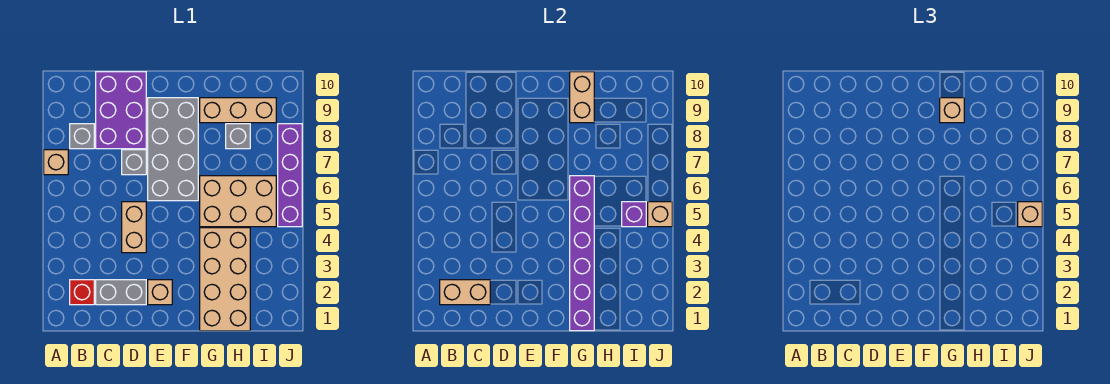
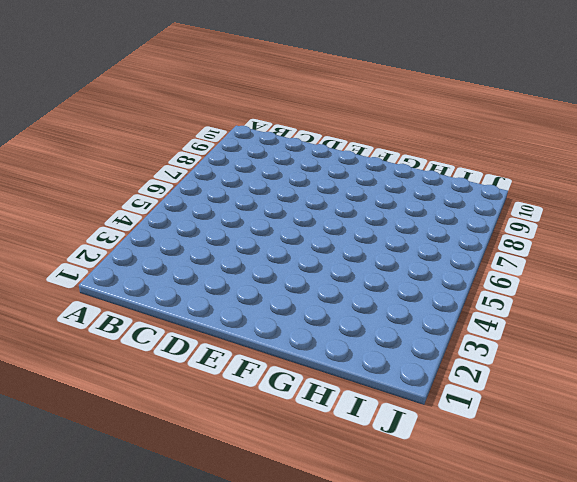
none -> tan brick A7 level 1
none -> red brick B2 level 1
none -> grey brick B8 level 1

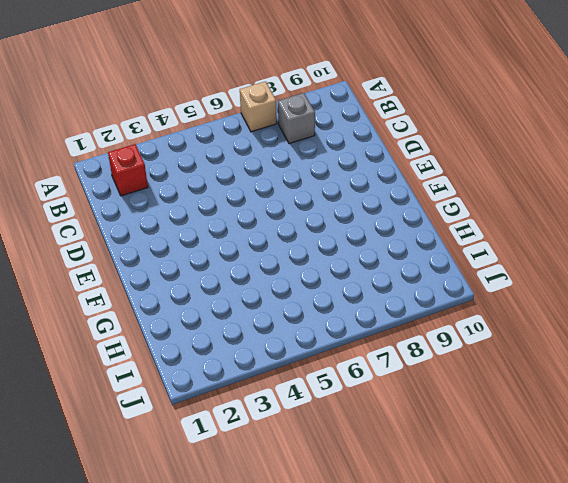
none -> grey brick C2:D2 level 1
none -> purple brick C8:D10 level 1
none -> tan brick D4:D5 level 1

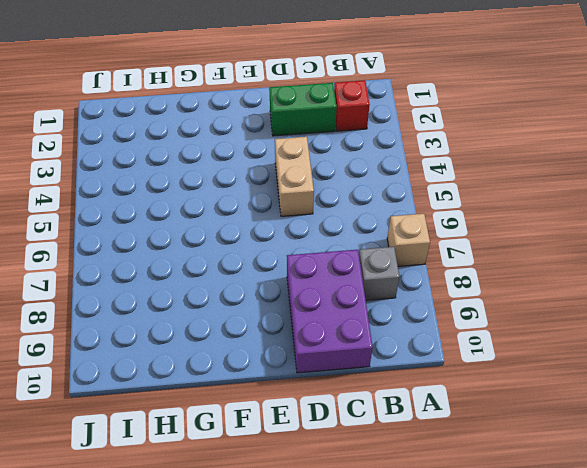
green brick C2:D2 level 1 -> grey brick C2:D2 level 1
none -> grey brick D7 level 1
none -> tan brick E2 level 1
none -> grey brick E6:F9 level 1

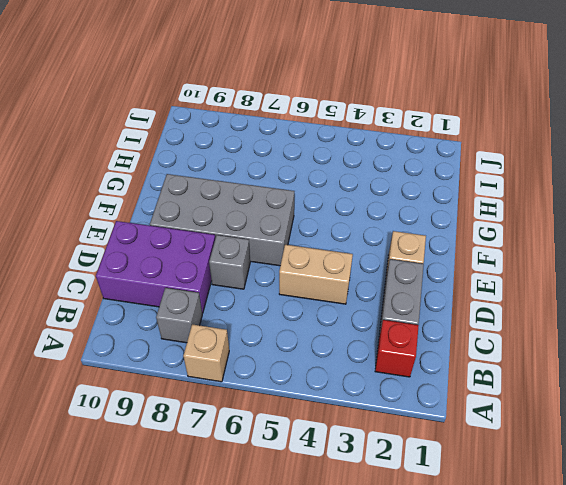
none -> tan brick G1:H4 level 1
none -> tan brick G5:I6 level 1
none -> tan brick G9:I9 level 1

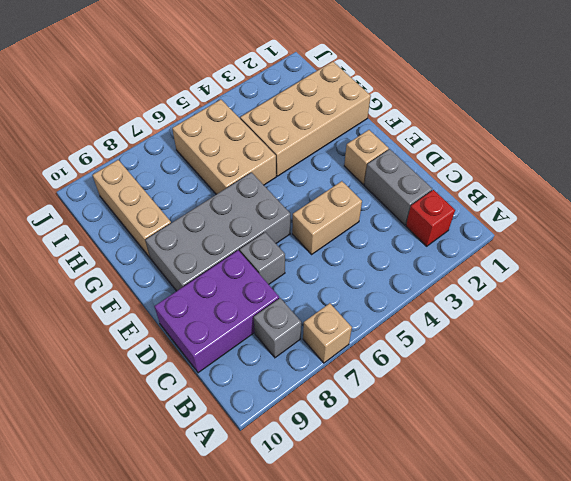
none -> grey brick H8 level 1
none -> purple brick J5:J8 level 1
none -> tan brick B2:C2 level 2

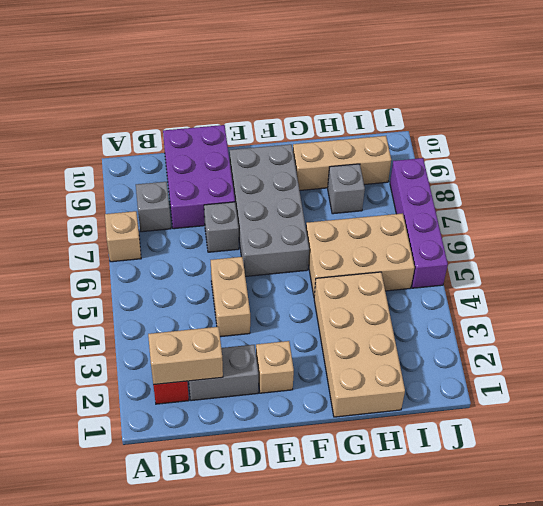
none -> purple brick G1:G6 level 2
none -> tan brick G9:G10 level 2
none -> purple brick I5 level 2

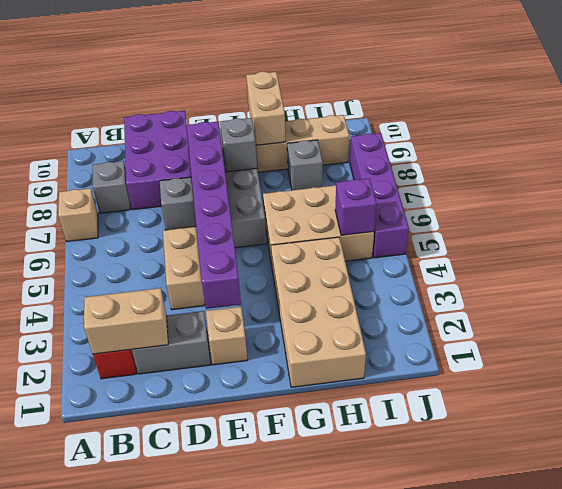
purple brick E3:E8 level 2 -> purple brick G1:G6 level 2
grey brick F8 level 2 -> none
none -> tan brick J5 level 2
none -> tan brick G9 level 3
none -> tan brick J5 level 3

